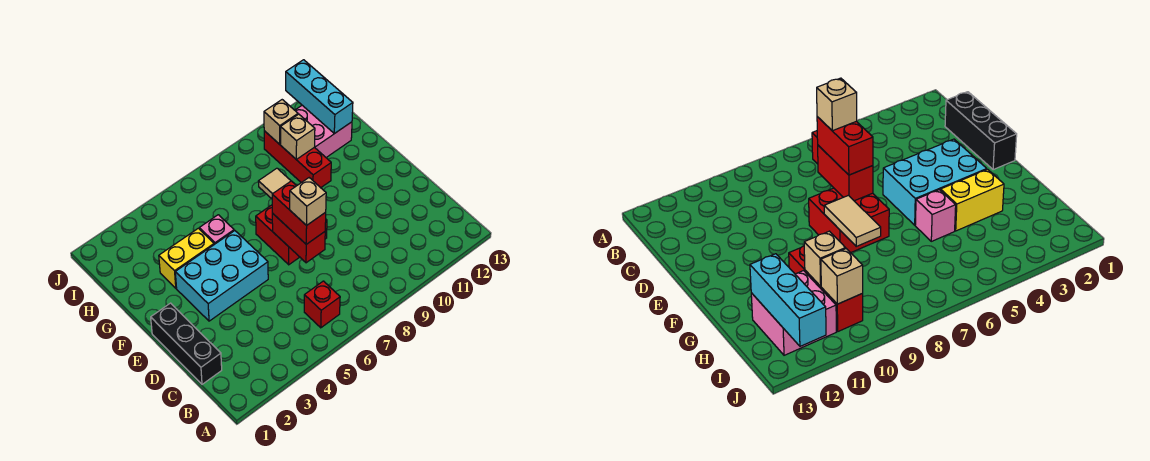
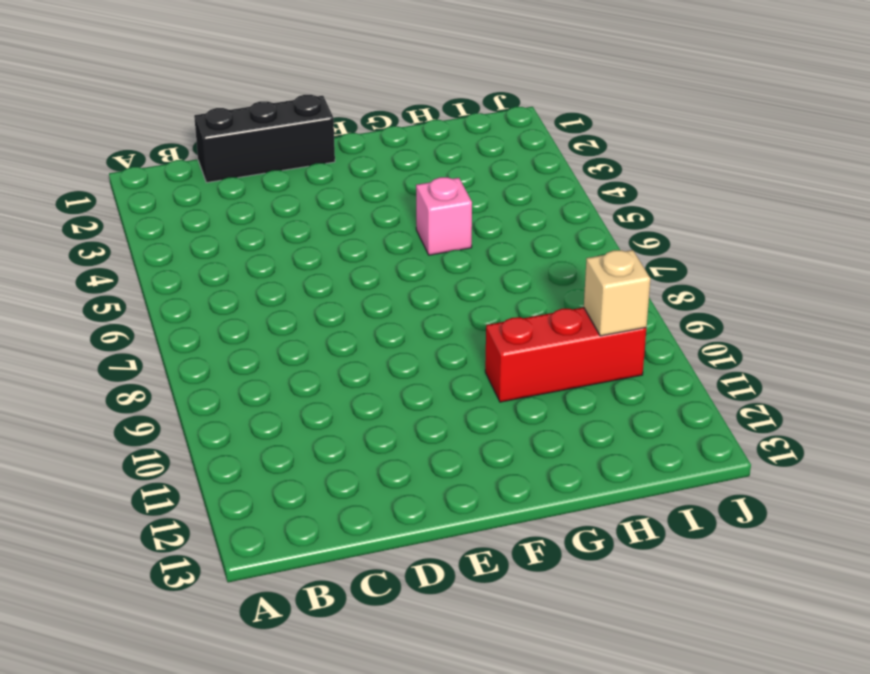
none -> red brick B6 level 1
none -> cyan brick E3:F5 level 1
none -> red brick E7:F8 level 1

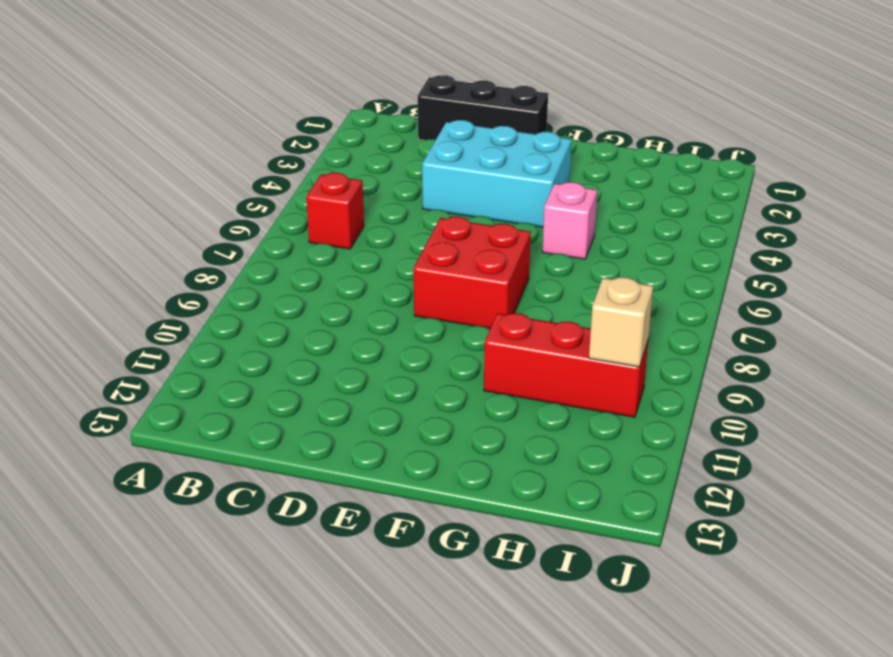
cyan brick D3:F4 level 1 -> cyan brick E3:F5 level 1
none -> yellow brick G3:G4 level 1
none -> pink brick H11:I12 level 1
none -> red brick D7:E7 level 2

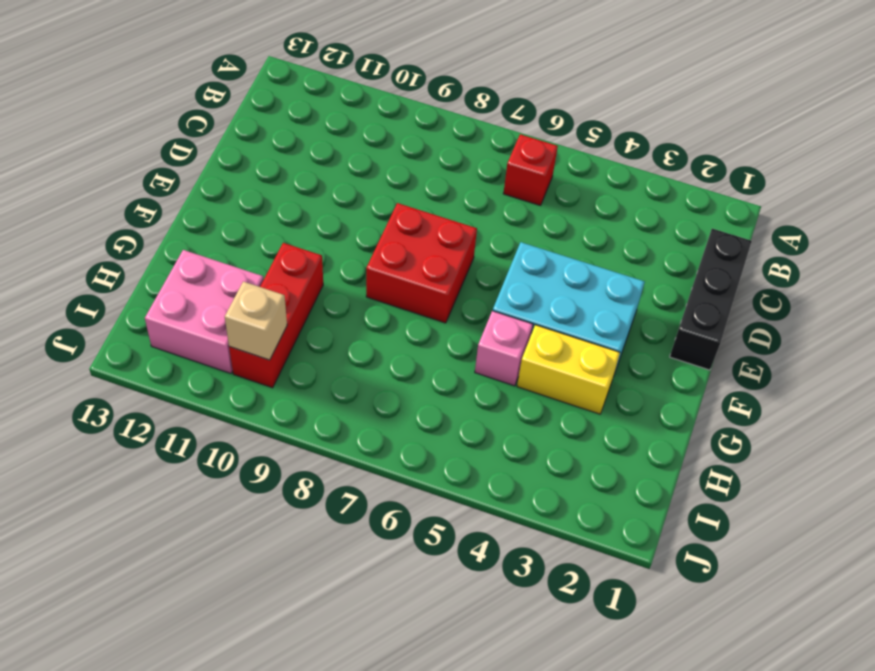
none -> red brick D7:E7 level 2
none -> tan tile F8:G8 level 2
none -> tan brick H10 level 2

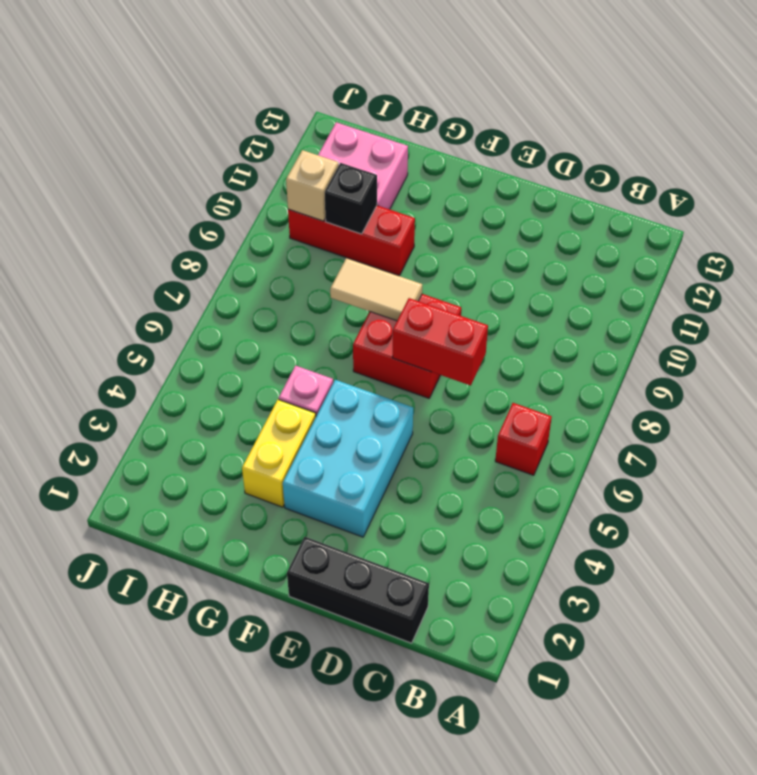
black brick H10 level 2 -> tan brick H10 level 2
none -> cyan brick H12:J12 level 2
none -> red brick D7:E7 level 3
none -> tan brick D7 level 4

